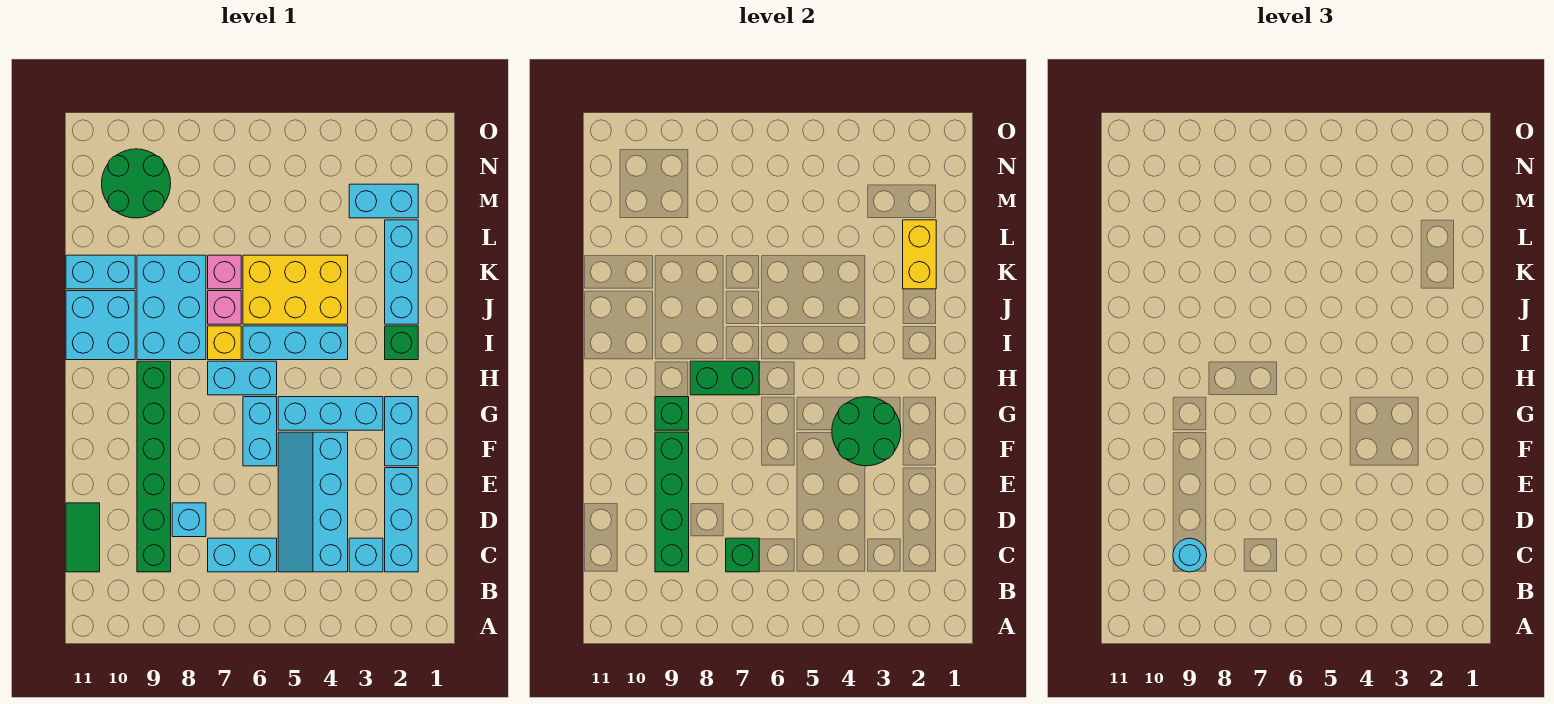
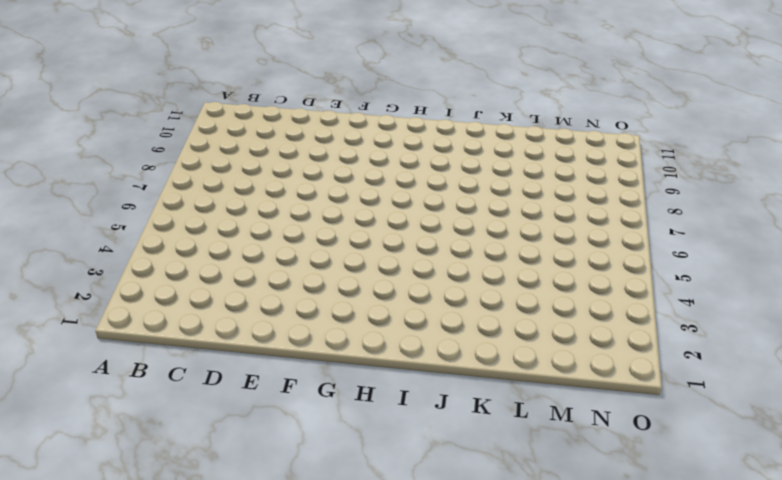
none -> cyan brick C2:E2 level 1
none -> cyan brick C3 level 1
none -> cyan slope C4:F5 level 1 top 4
none -> cyan brick C6:C7 level 1

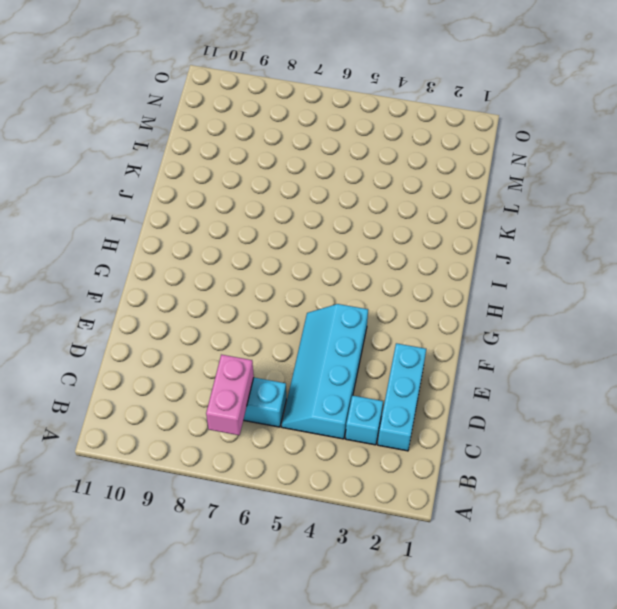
pink brick B7:C7 level 2 -> green brick C7 level 2
none -> green brick C9:H9 level 1
none -> green tile C11:D11 level 1
none -> cyan brick D8 level 1
none -> cyan brick F2:G2 level 1

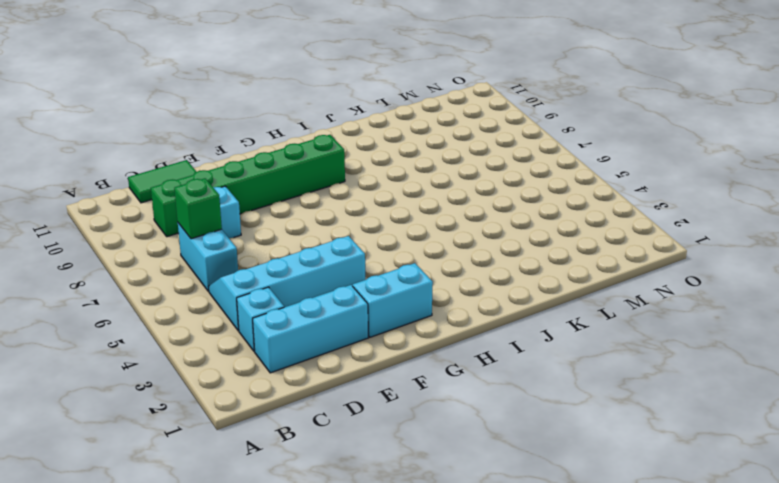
none -> cyan brick F6:G6 level 1
none -> cyan brick G3:G5 level 1
none -> cyan brick H6:H7 level 1
none -> green brick I2 level 1

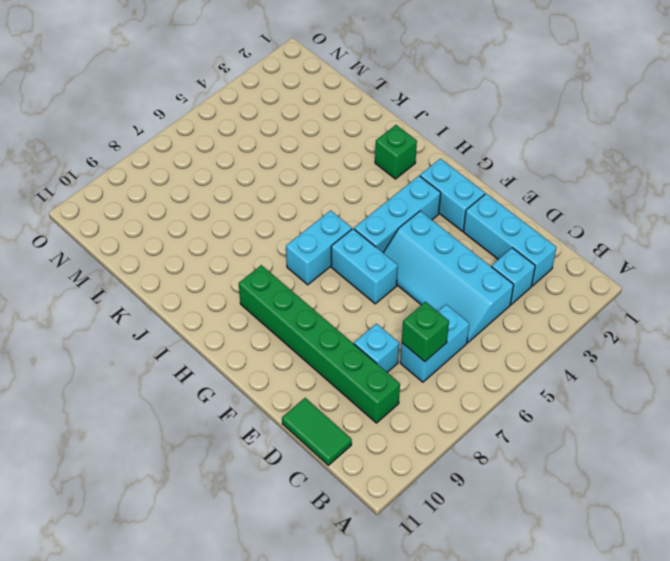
none -> cyan brick I4:I6 level 1
none -> yellow brick I7 level 1
none -> cyan brick I8:K9 level 1
none -> cyan brick I10:J11 level 1

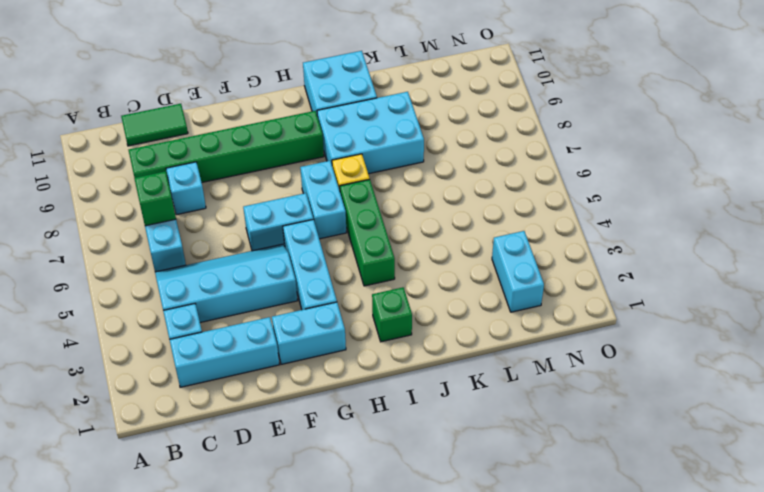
green brick I4:I6 level 1 -> cyan brick I4:I6 level 1
none -> cyan brick J2:L2 level 1
none -> yellow brick J4:K6 level 1
none -> pink brick J7 level 1
none -> pink brick K7 level 1

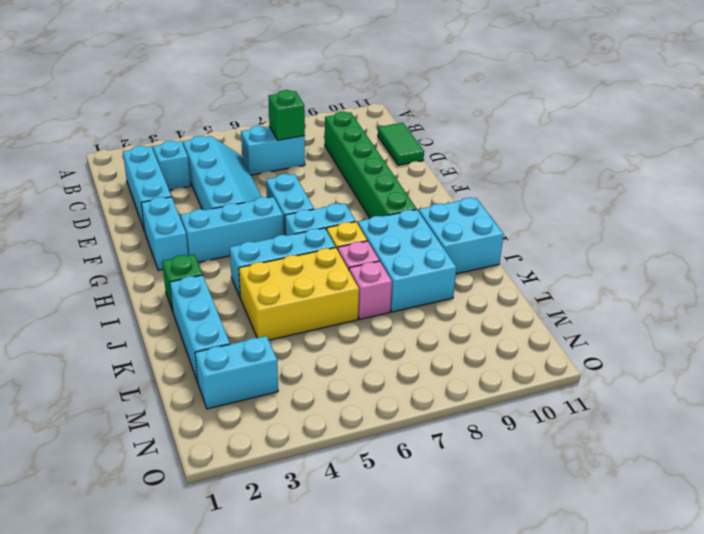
none -> cyan brick D8 level 1
none -> cyan brick K10:K11 level 1
none -> green round brick M9:N10 level 1
none -> green brick C9:F9 level 2

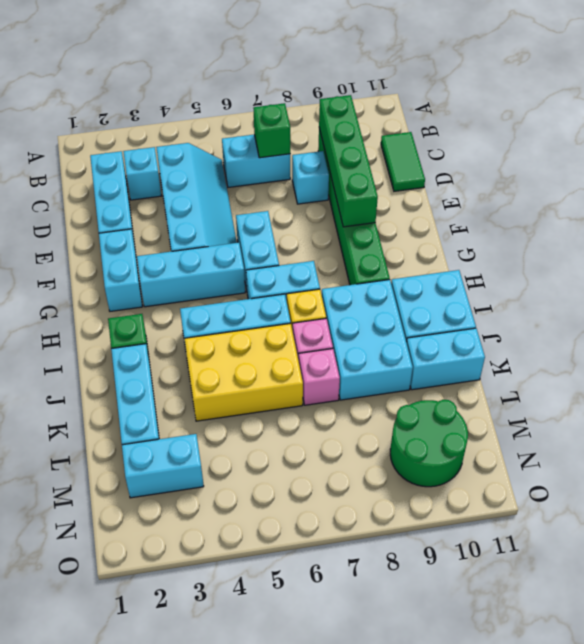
none -> green round brick F3:G4 level 2
none -> green brick G9 level 2
none -> green brick H7:H8 level 2
none -> yellow brick K2:L2 level 2

